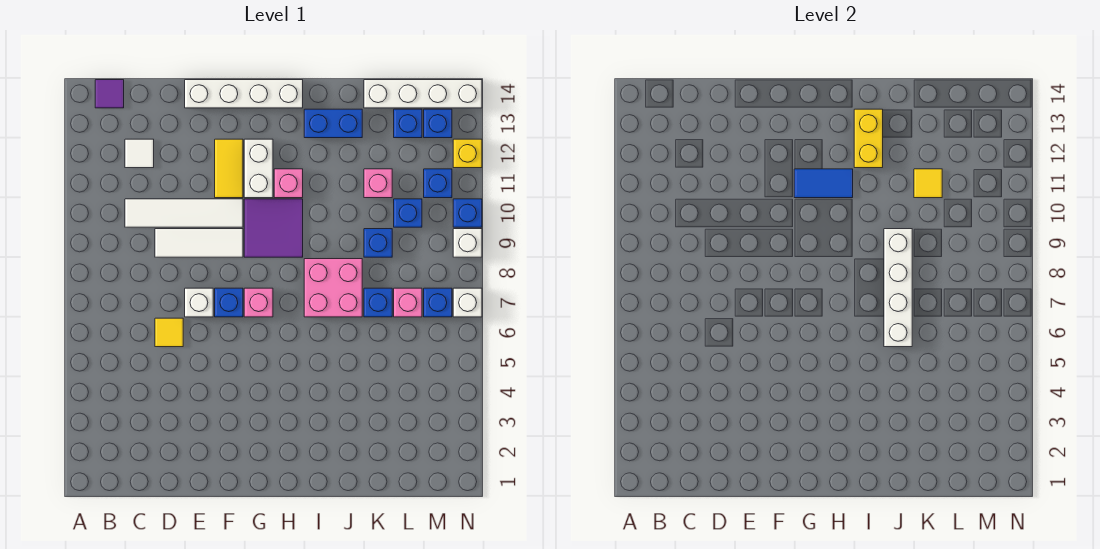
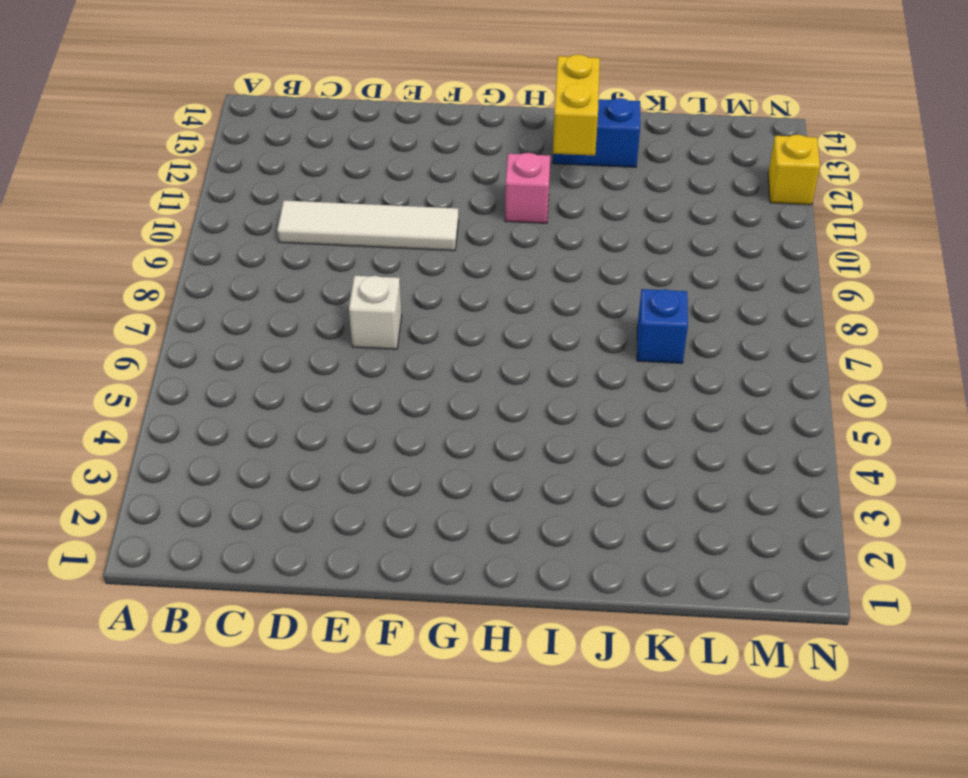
none -> purple tile B14 level 1
none -> white tile C12 level 1
none -> yellow tile D6 level 1
none -> white tile D9:F9 level 1

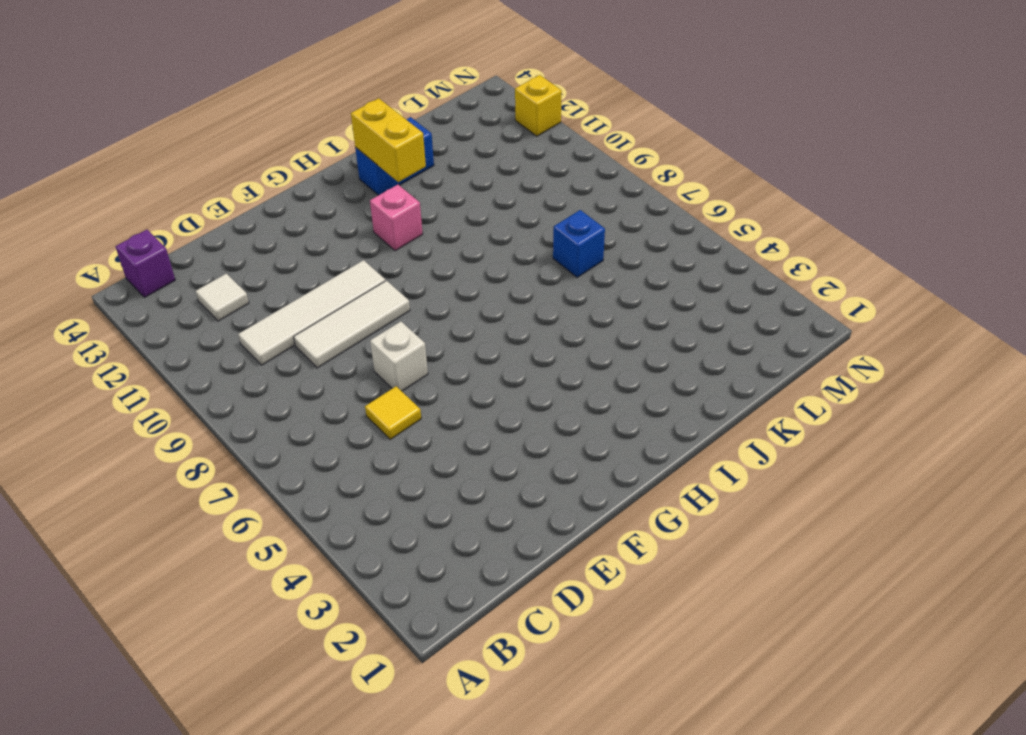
purple brick B14 level 1 -> purple tile B14 level 1
none -> white brick E14:H14 level 1
none -> blue brick F7 level 1
none -> yellow tile F11:F12 level 1
none -> pink brick G7 level 1

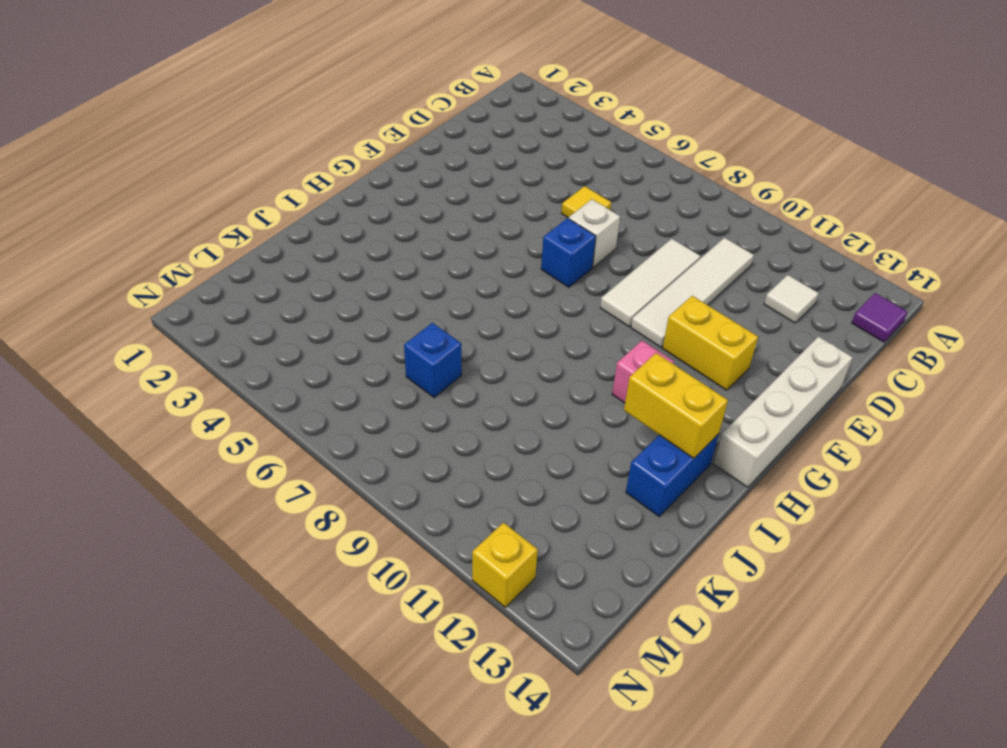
yellow brick F11:F12 level 1 -> yellow tile F11:F12 level 1
none -> pink brick G7 level 1
none -> purple tile G9:H10 level 1
none -> white brick G11:G12 level 1
none -> pink brick I7:J8 level 1

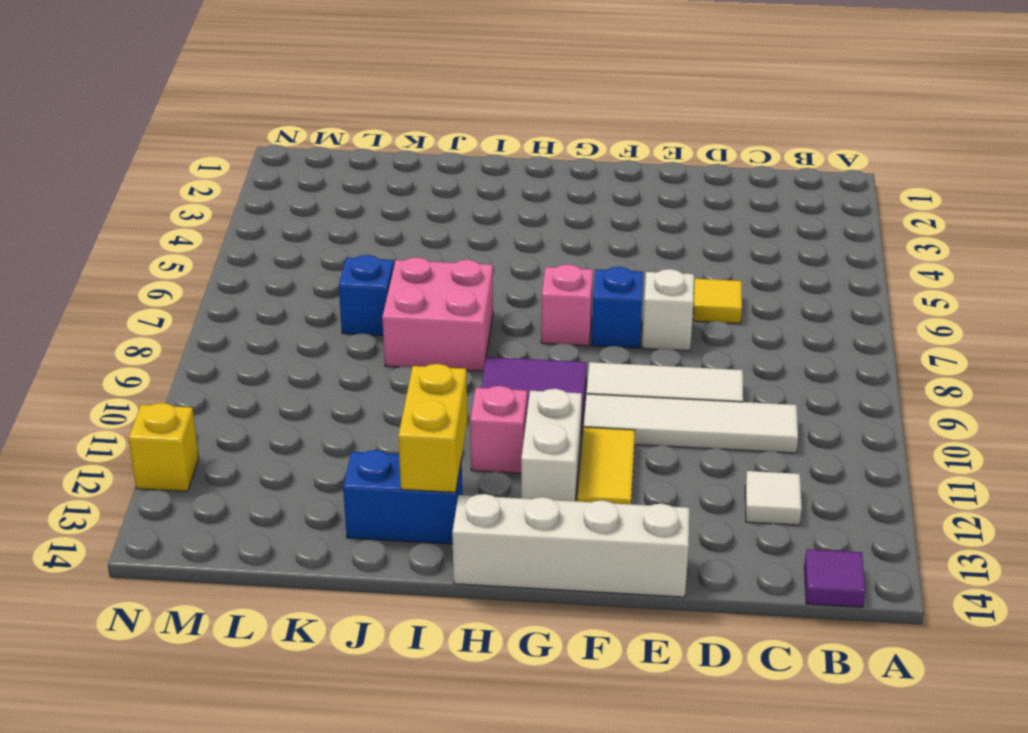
none -> blue brick K9 level 1
none -> pink brick K11 level 1
none -> white brick K14:N14 level 1
none -> pink brick L7 level 1

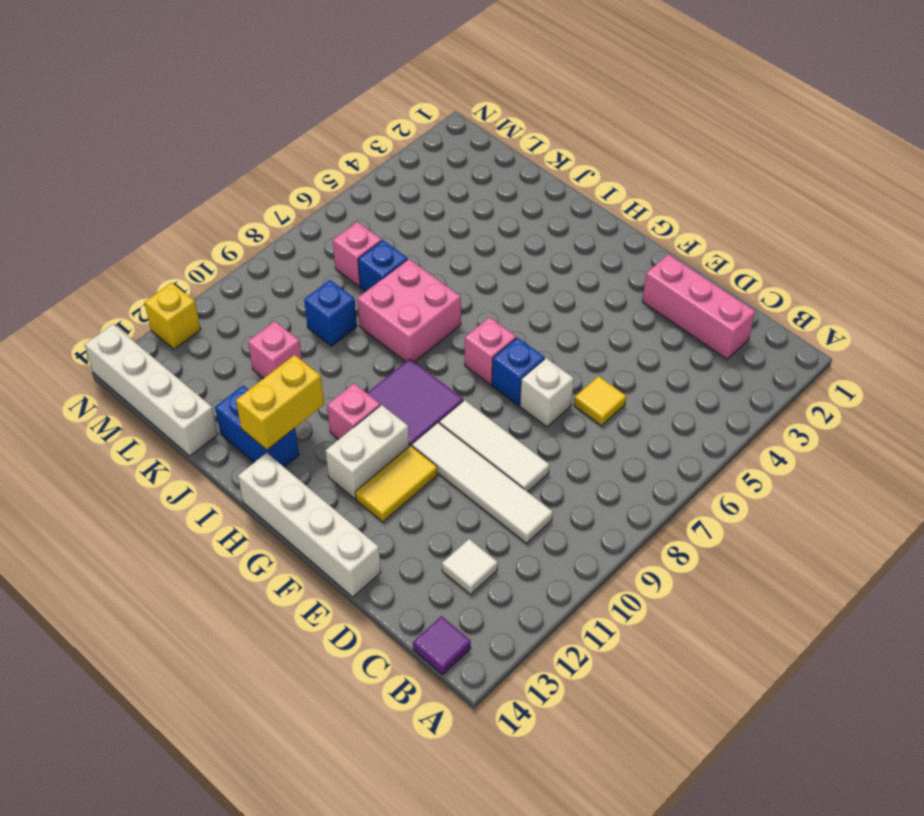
pink brick C2:E2 level 1 -> none
none -> blue brick L10 level 1
none -> blue brick L13 level 1
none -> blue brick M7 level 1
none -> blue brick M11 level 1

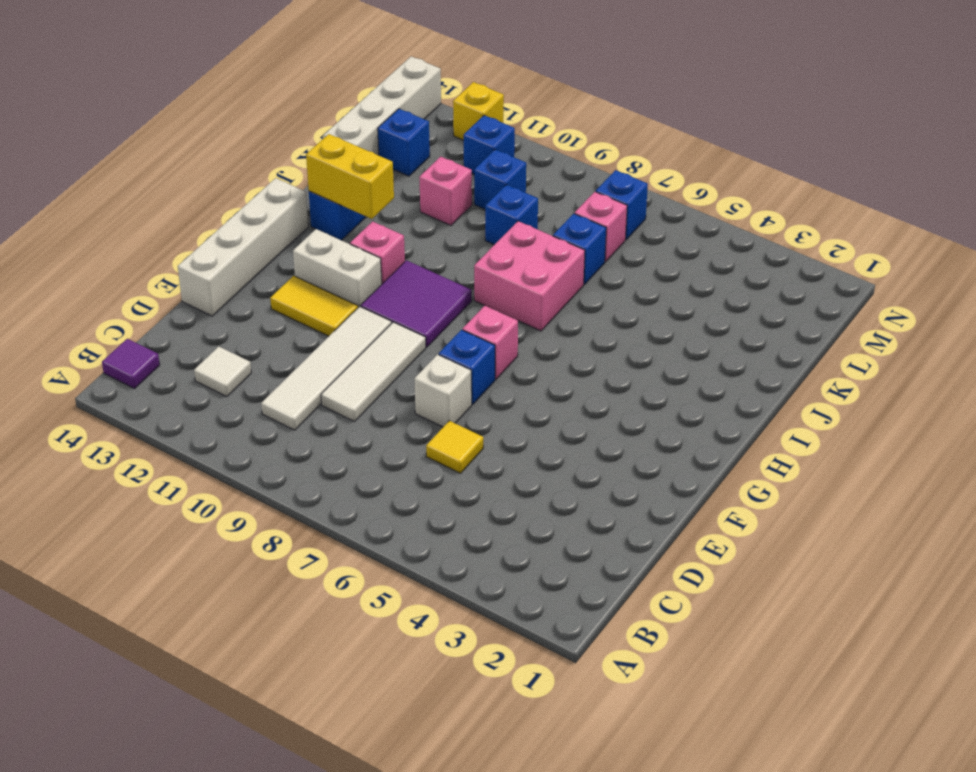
none -> blue brick M13 level 1
none -> white brick N7 level 1
none -> white brick N9 level 1
none -> blue brick N10 level 1

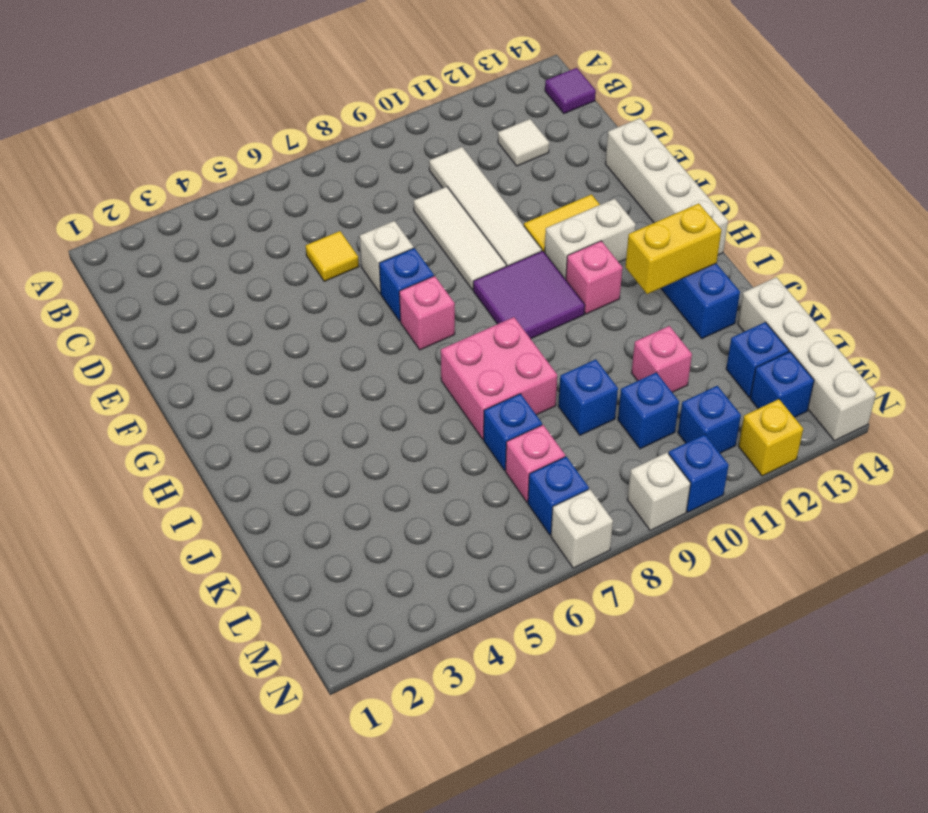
none -> blue tile G11:H11 level 2
none -> white brick J6:J9 level 2
none -> yellow tile K11 level 2

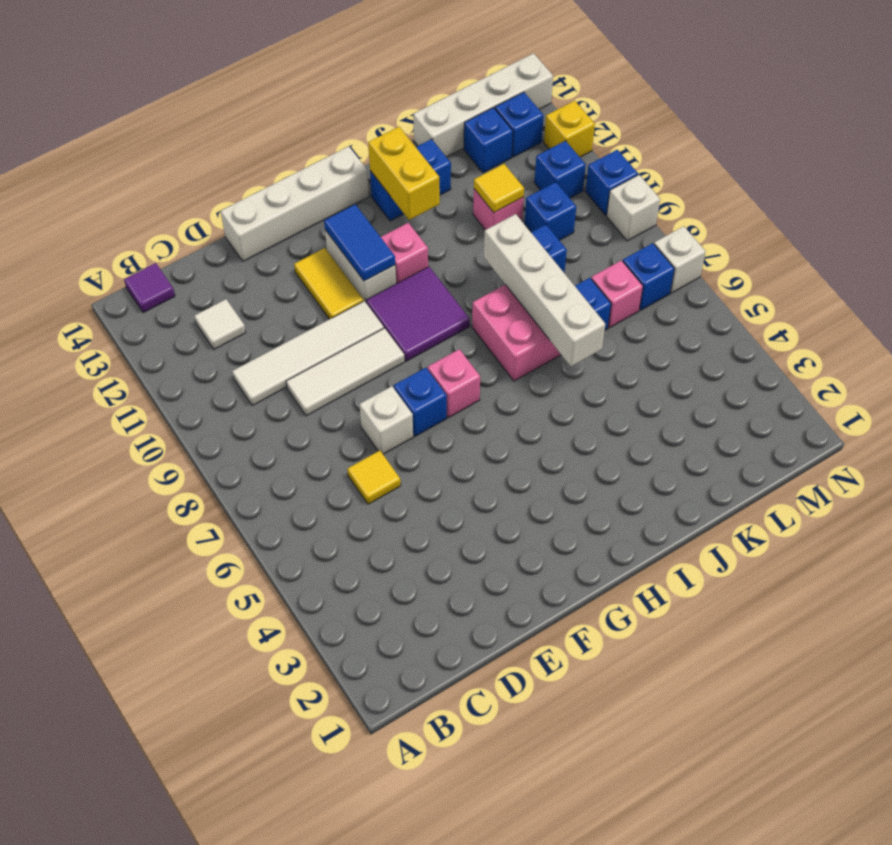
blue tile G11:G12 level 2 -> blue tile G11:H11 level 2

